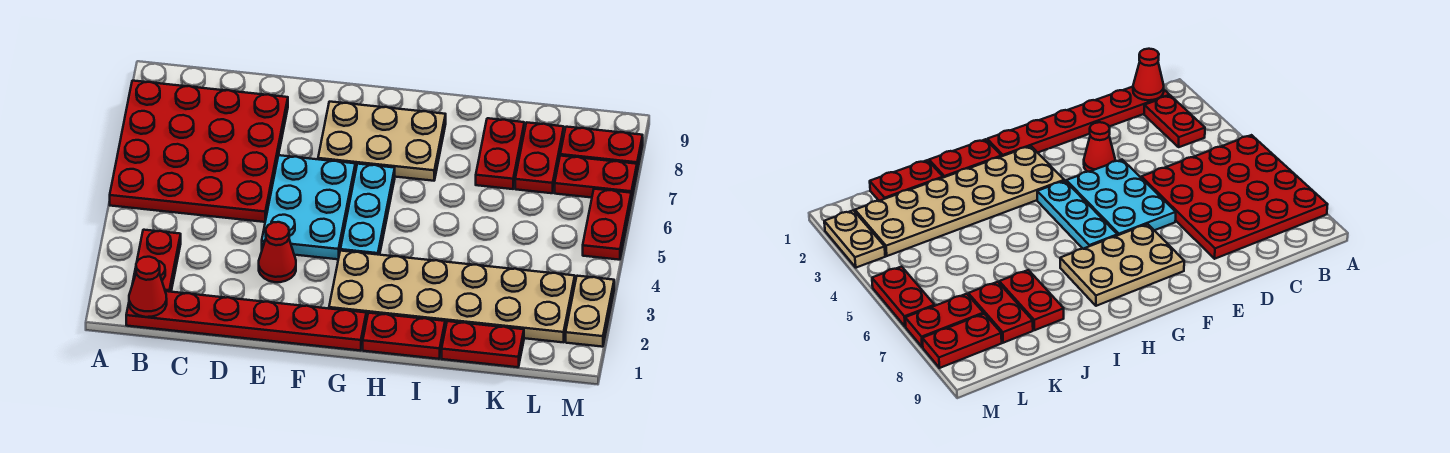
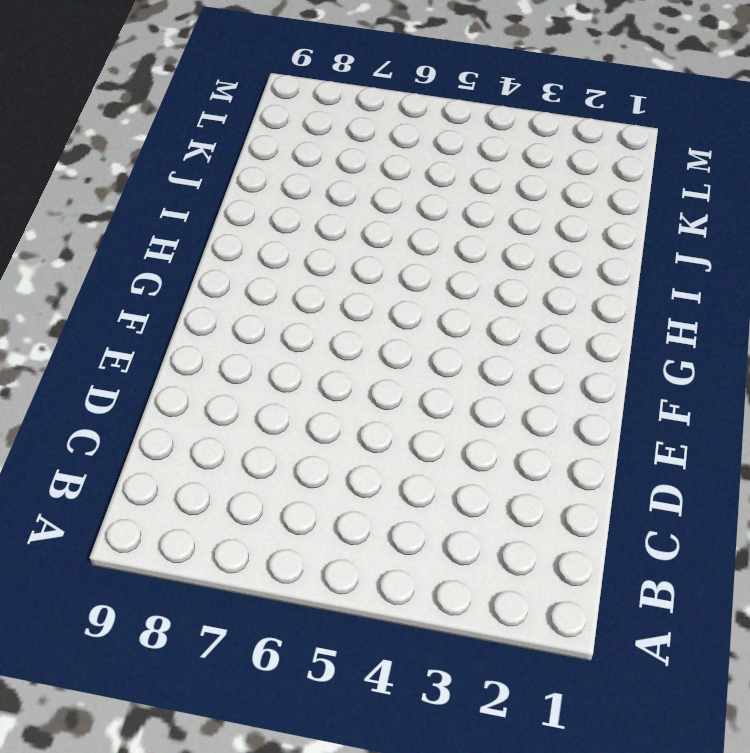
none -> red plate A5:D8 level 1
none -> red plate B1:G1 level 1
none -> red plate B2:B3 level 1

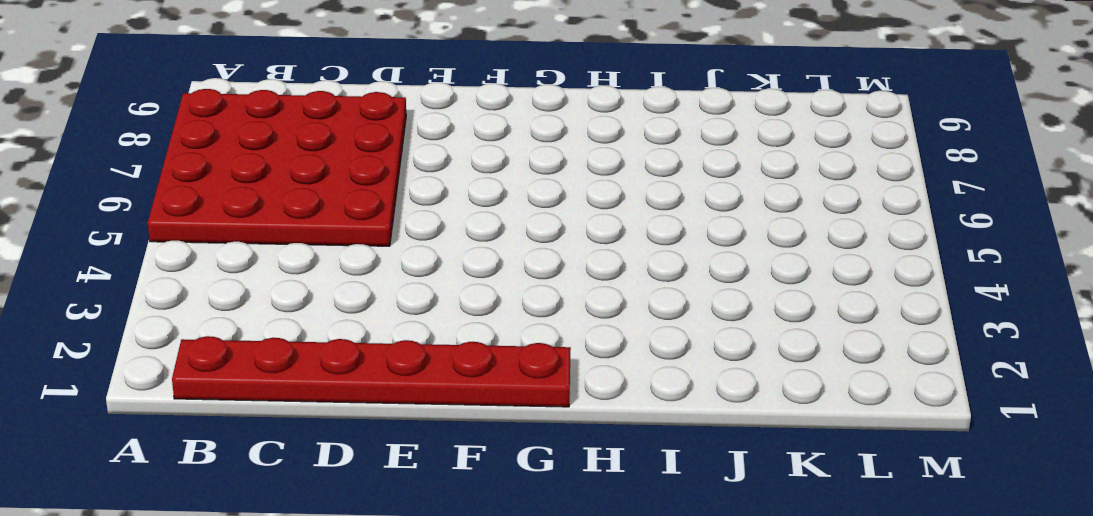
none -> red plate B2:B3 level 1
none -> red cone E3 level 1
none -> cyan plate E4:F6 level 1

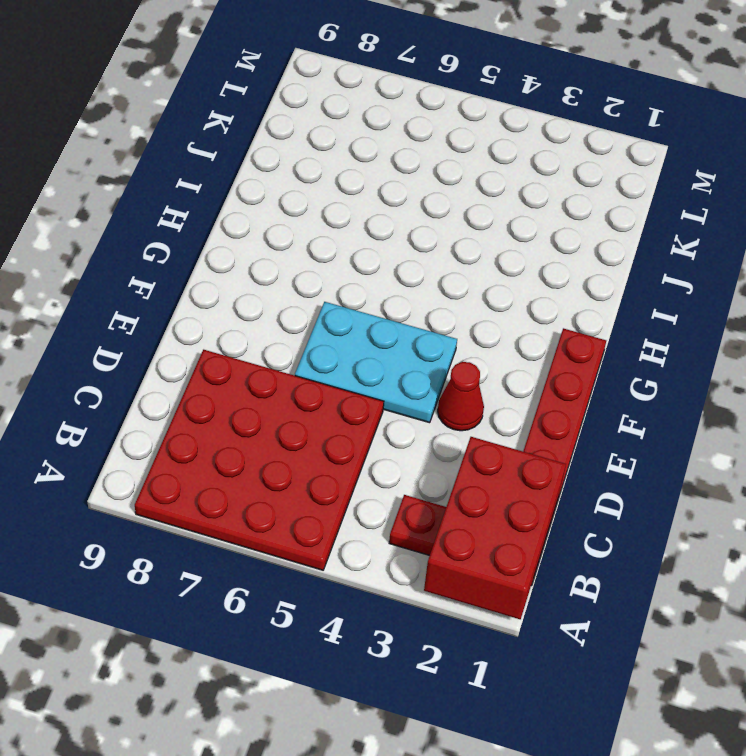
red brick A1:C2 level 2 -> red cone B1 level 2
none -> tan plate F7:H8 level 1
none -> tan plate G2:L3 level 1
none -> cyan plate G4:G6 level 1

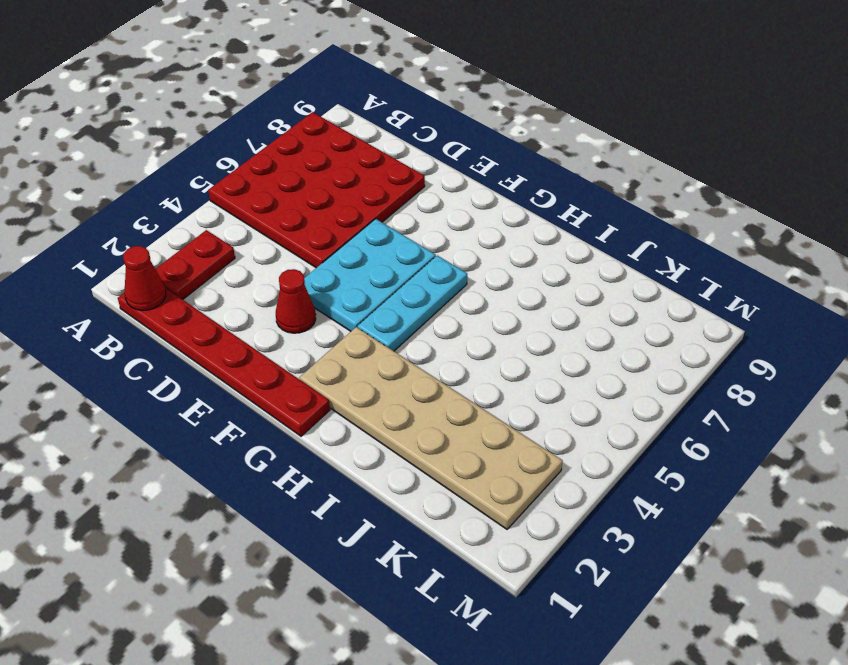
none -> tan plate F7:H8 level 1
none -> red plate H1:I1 level 1
none -> red plate J1:K1 level 1

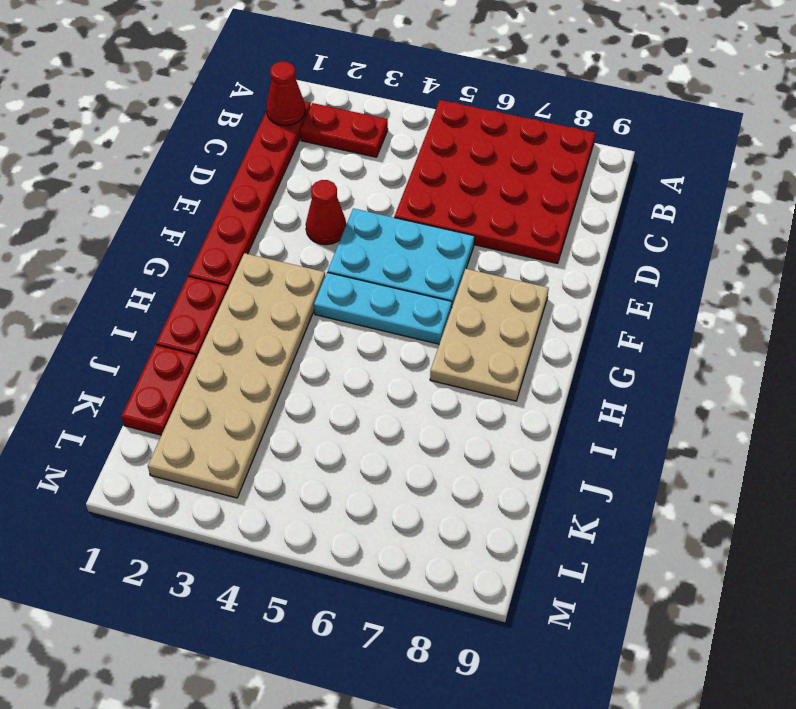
none -> red plate J7:J8 level 1
none -> red plate K7:K8 level 1
none -> red plate L7:M7 level 1

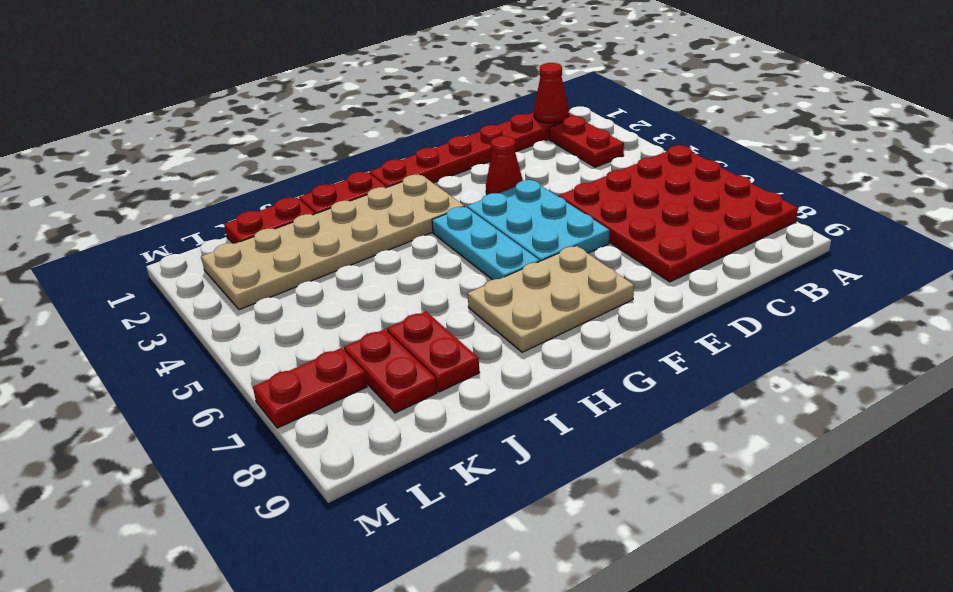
none -> red plate L8:M8 level 1
none -> tan plate M2:M3 level 1
none -> red plate M5:M6 level 1

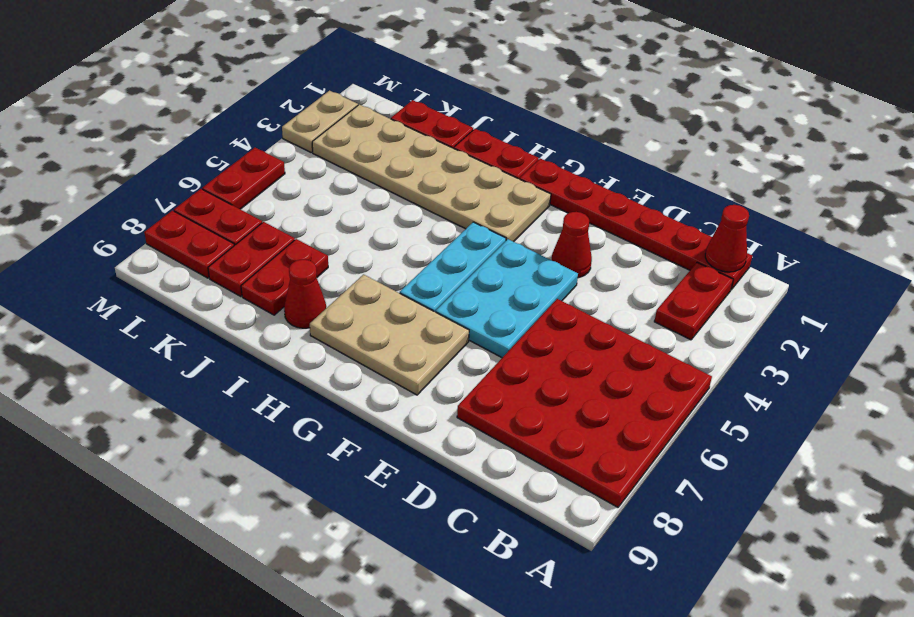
red cone I8 level 1 -> none

